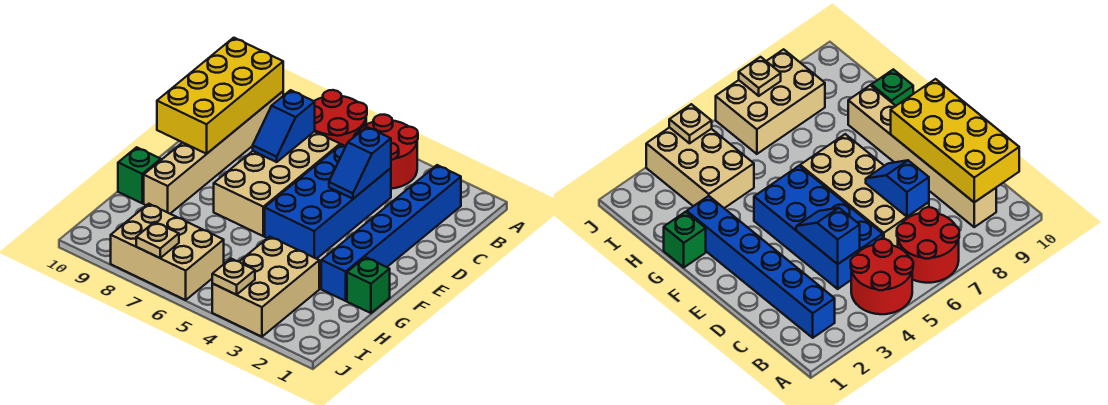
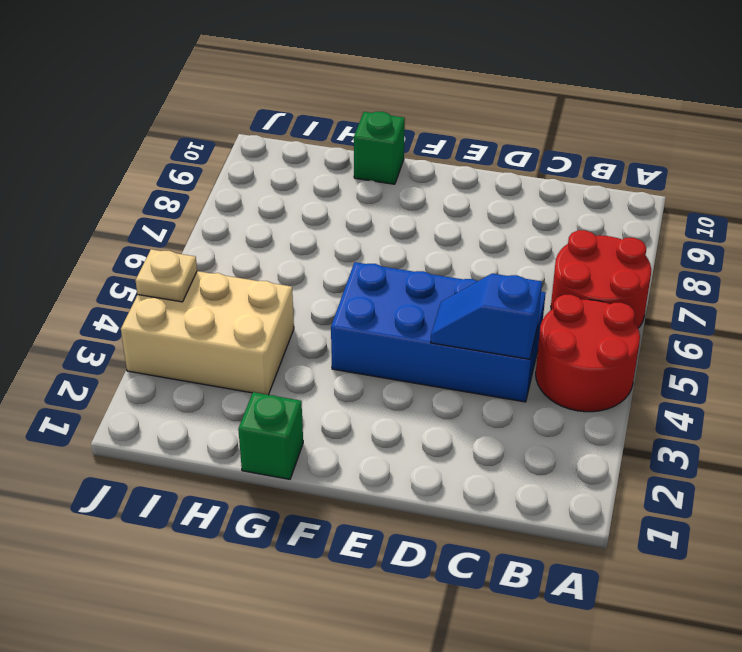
none -> blue brick B2:G2 level 1
none -> tan brick B9:G9 level 1
none -> tan brick C6:F7 level 1

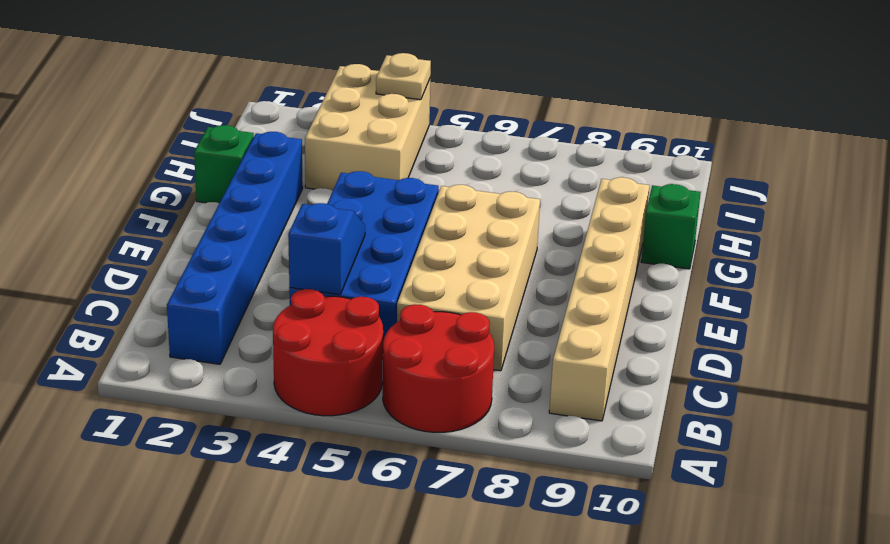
none -> tan brick I6:J8 level 1
none -> yellow brick B9:E10 level 2
none -> blue slope C7:D7 level 2 top C

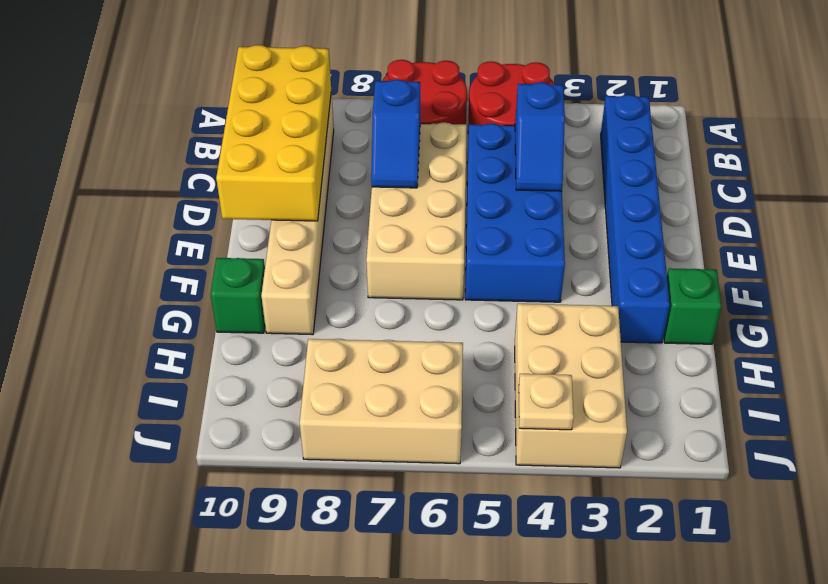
none -> tan plate J7 level 2

